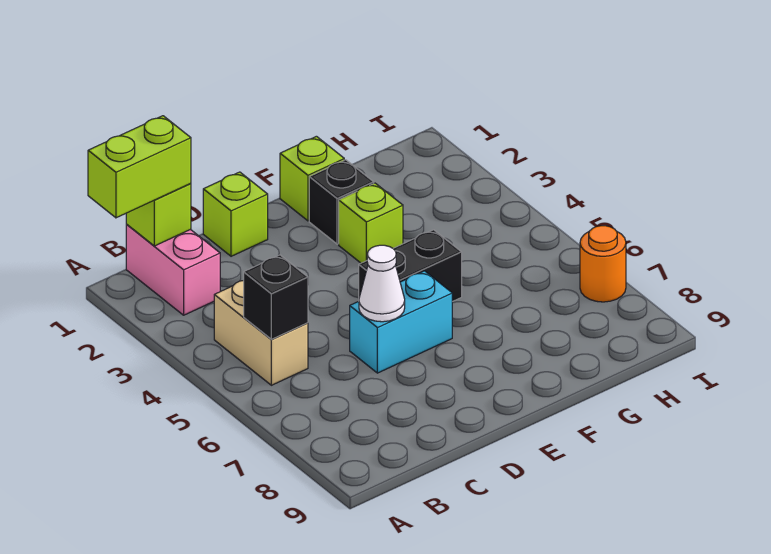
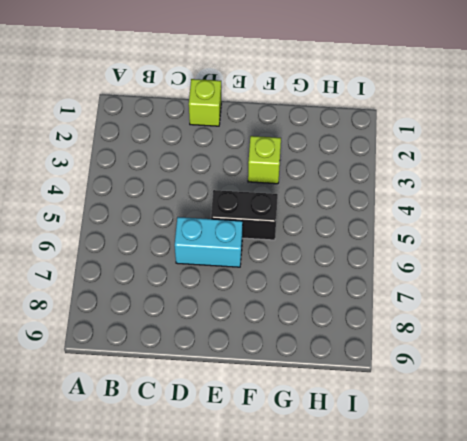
none -> pink brick B1:B2 level 1
none -> tan brick B4:B5 level 1
none -> lime brick F1 level 1

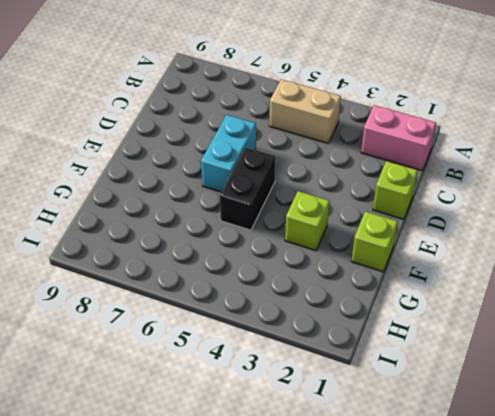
none -> black brick F2 level 1
none -> orange round brick I7 level 1
none -> lime brick B1 level 2

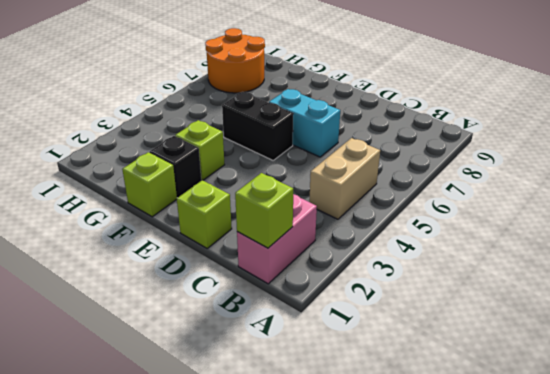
orange round brick H7:I8 level 1 -> orange round brick I7 level 1
none -> black brick B5 level 2
none -> white cone D6 level 2
none -> lime brick A1:B1 level 3

